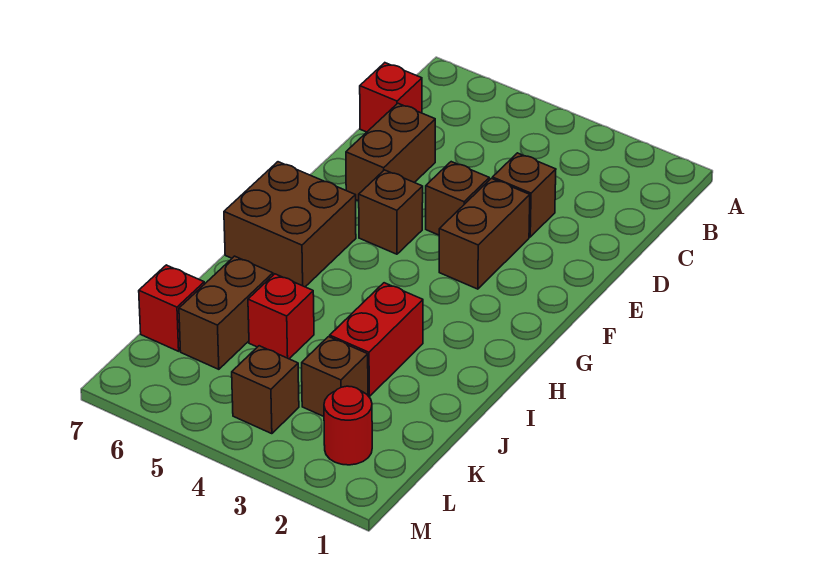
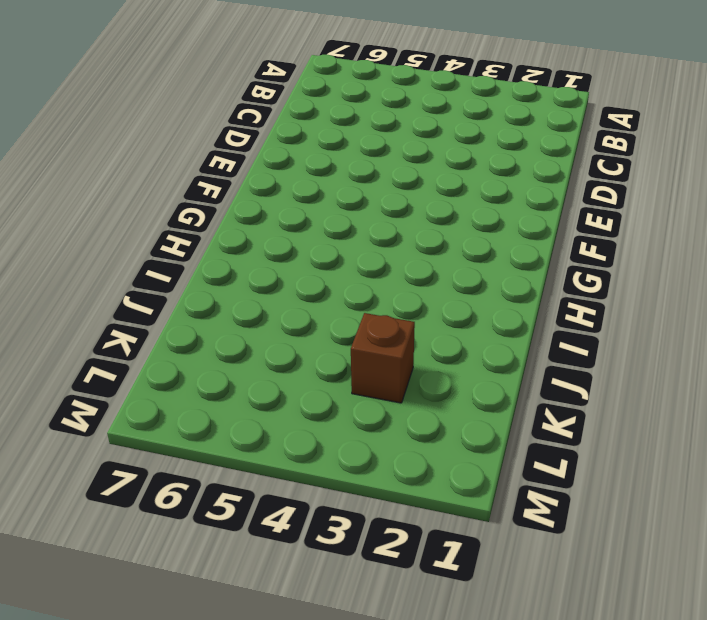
none -> red brick C7 level 1
none -> brown brick D3 level 1
none -> brown brick D6:E6 level 1

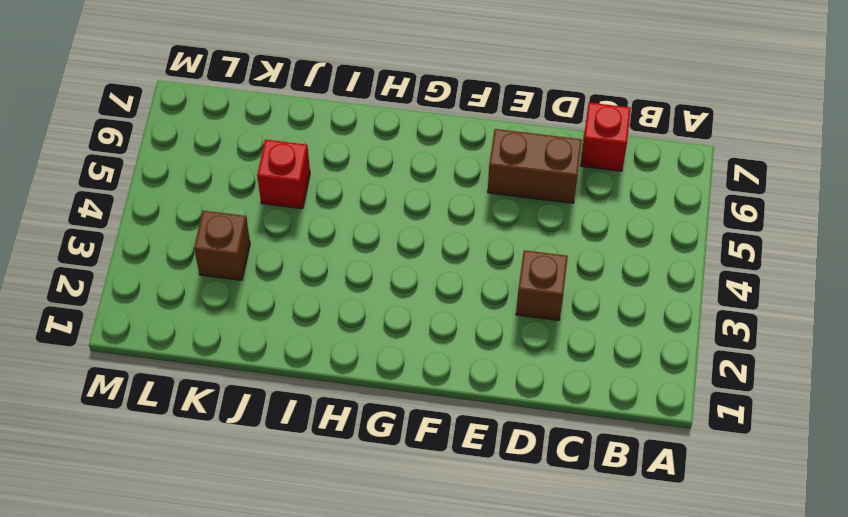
none -> brown brick E3:F3 level 1
none -> brown brick E4 level 1
none -> brown brick F5 level 1

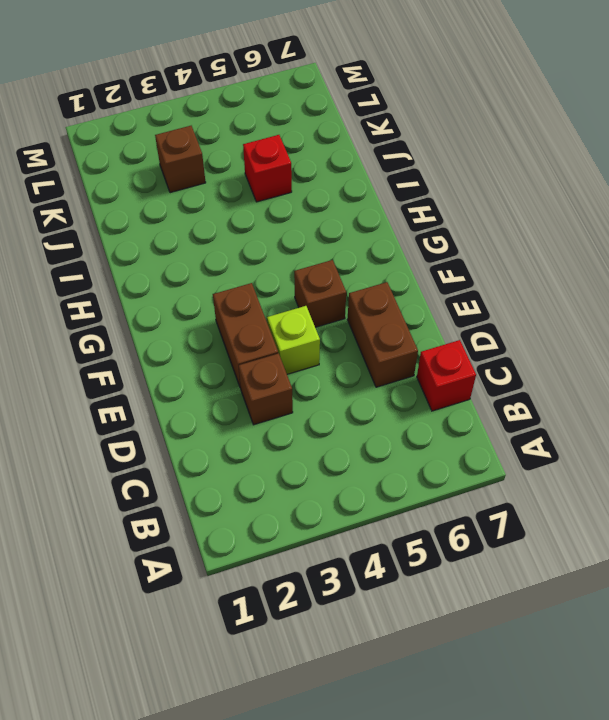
lime brick E4 level 1 -> brown brick E4 level 1
none -> brown brick G6:H7 level 1
none -> red brick I3:J3 level 1
none -> brown brick J6:K6 level 1

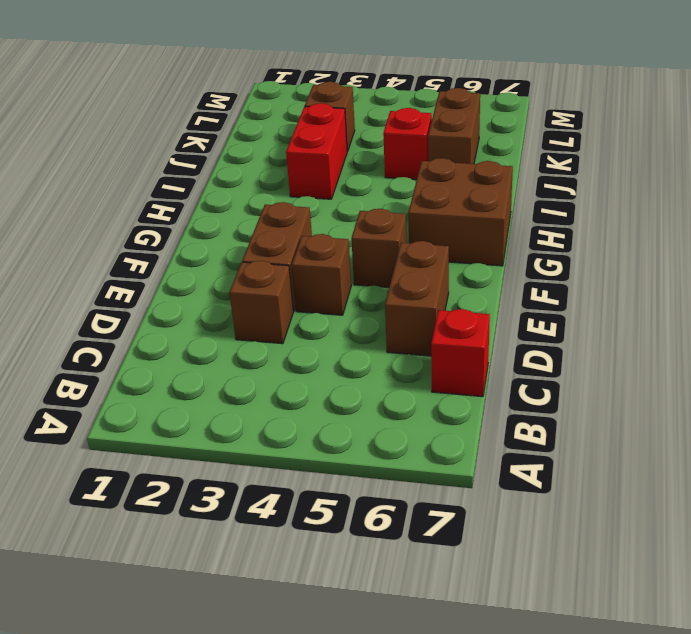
none -> red brick K7 level 1
none -> red round brick L2 level 1
none -> brown brick L4 level 1

